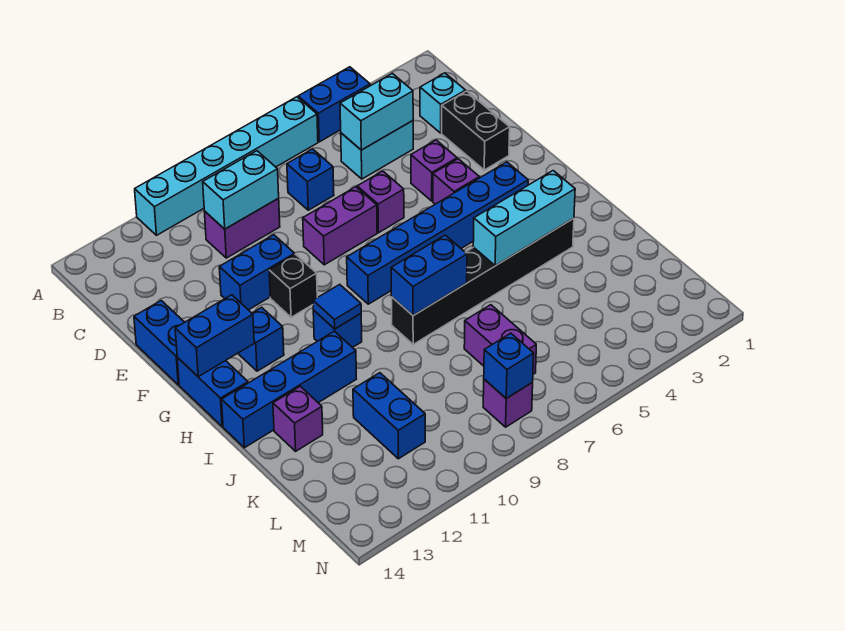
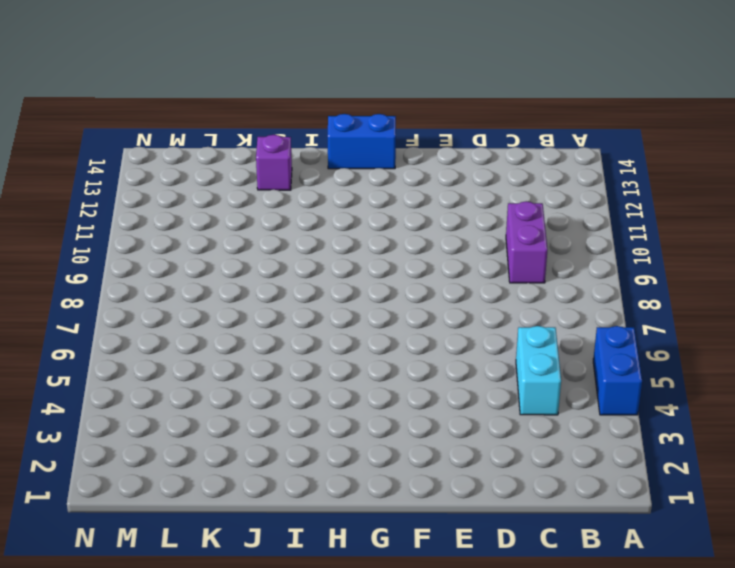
none -> cyan brick A6:A11 level 1
none -> cyan brick C2 level 1
none -> blue brick C7 level 1
none -> black brick D2:E2 level 1

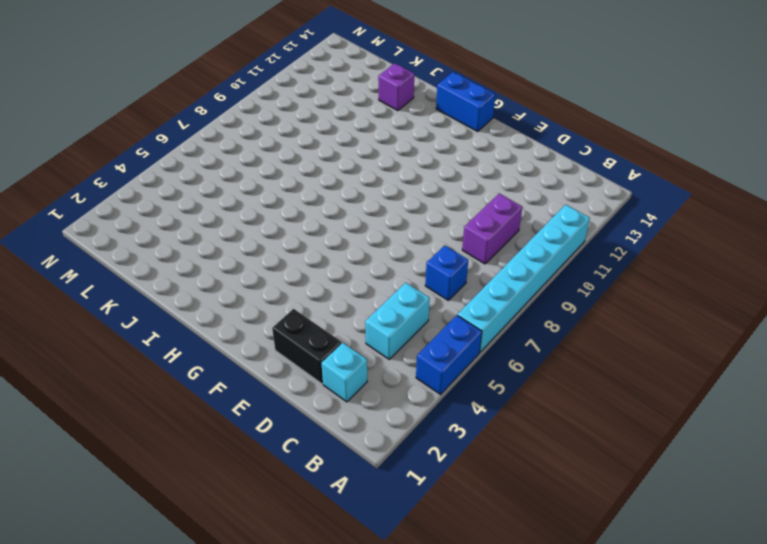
none -> purple brick E4 level 1
none -> purple brick E6 level 1
none -> purple brick E7:E8 level 1
none -> blue brick E10:E11 level 1

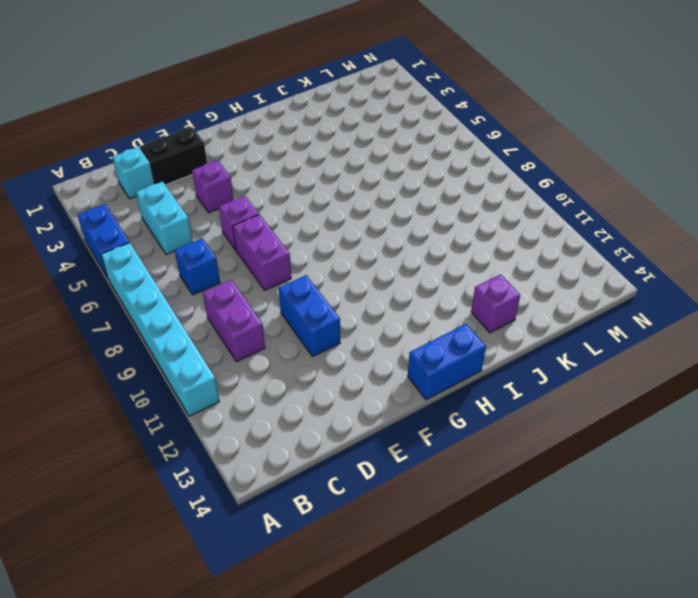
none -> blue brick E14:F14 level 1
none -> purple brick F4 level 1
none -> black brick F10 level 1
none -> blue brick G3:G8 level 1

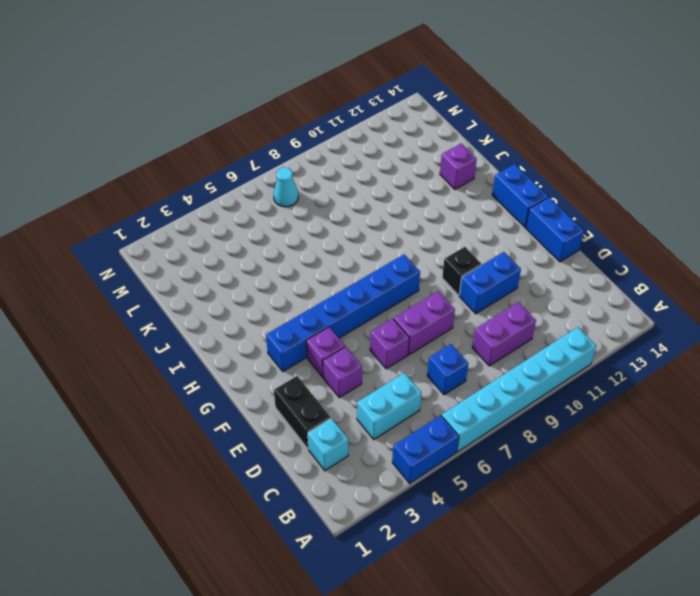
cyan cone M7 level 1 -> none
none -> blue brick G12 level 1
none -> blue brick H10 level 1
none -> black brick I3:I8 level 1
none -> blue brick I11:I14 level 1

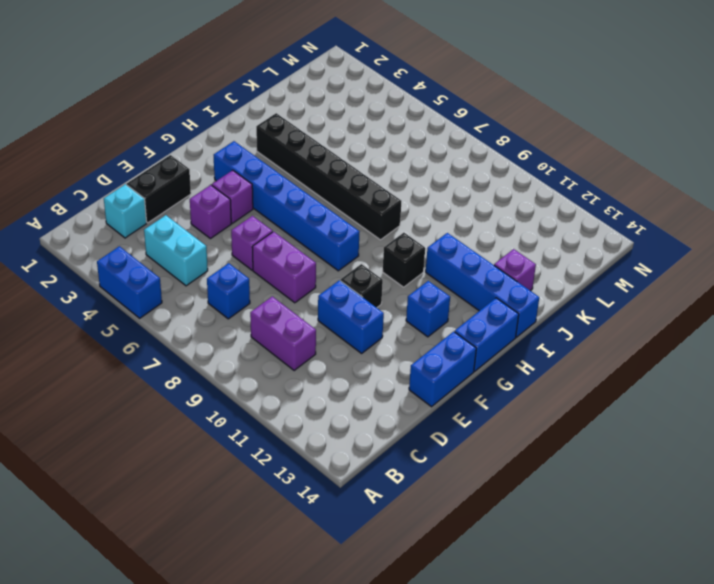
black brick H10 level 1 -> blue brick H10 level 1
none -> cyan brick A6:A11 level 1
none -> purple brick K7:L7 level 1
none -> blue brick K11:L11 level 1
none -> purple brick M8 level 1

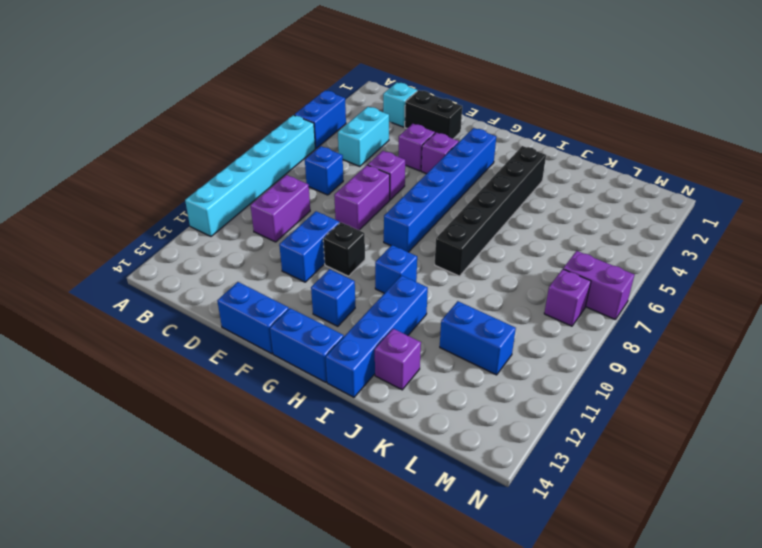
purple brick M7:N7 level 1 -> purple brick K7:L7 level 1
none -> cyan brick C4:C5 level 2
none -> cyan brick C9:C10 level 2
none -> blue brick G13:G14 level 2
none -> blue tile H10 level 2

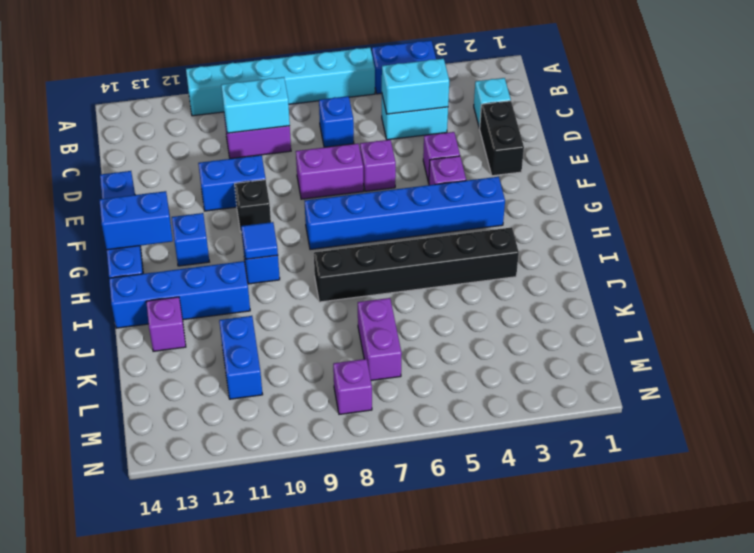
none -> cyan brick I3:I5 level 2
none -> blue brick I7:I8 level 2
none -> blue brick M8 level 2

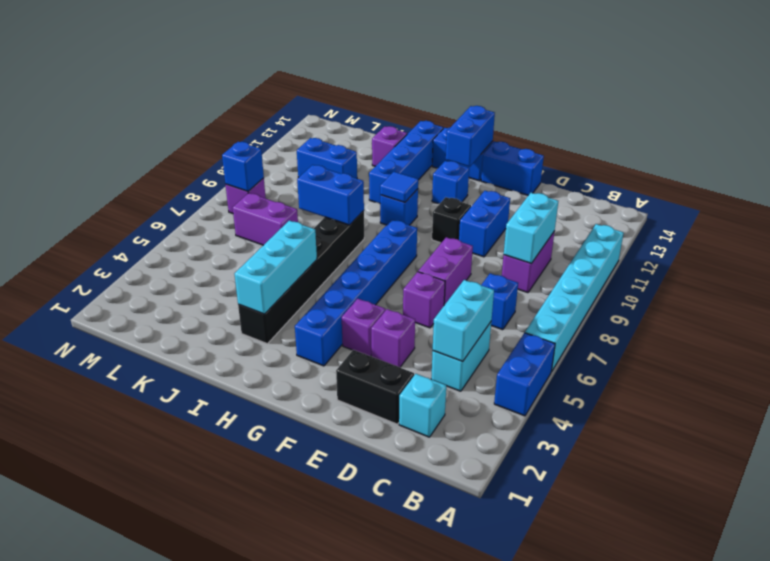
blue brick I8:J8 level 2 -> blue brick I7:I8 level 2

